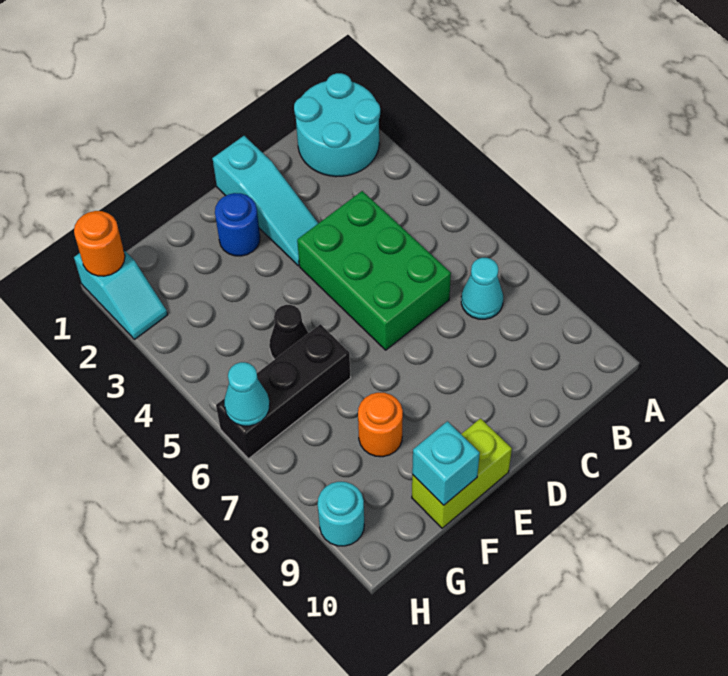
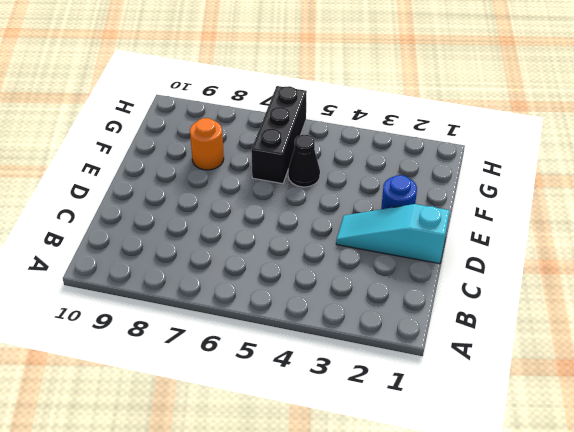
none -> cyan round brick A1:B2 level 1
none -> cyan cone B7 level 1
none -> green brick C4:D6 level 1

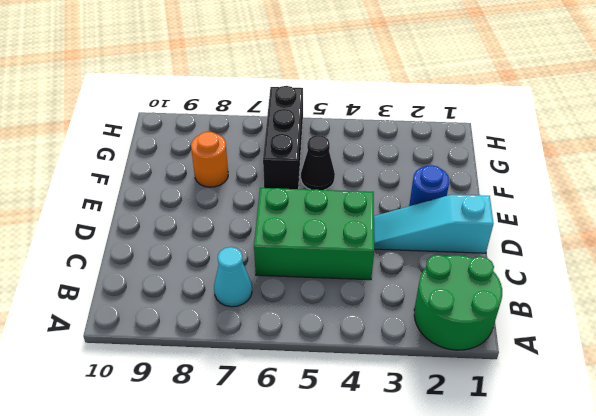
green round brick A1:B2 level 1 -> cyan round brick A1:B2 level 1
none -> lime brick E10:F10 level 1
none -> cyan slope H1:H2 level 1 top 1
none -> cyan round brick H9 level 1

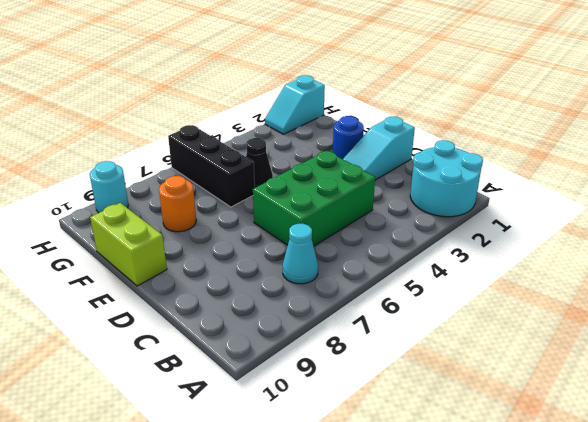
none -> cyan brick F10 level 2
none -> orange round brick H1 level 2
none -> cyan cone H6 level 2

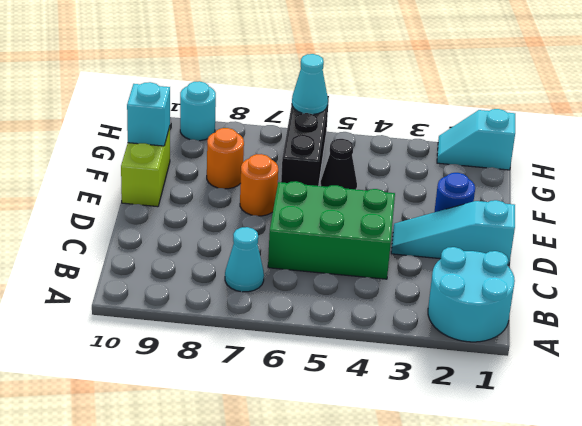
orange round brick E7 level 1 -> orange round brick H1 level 2

